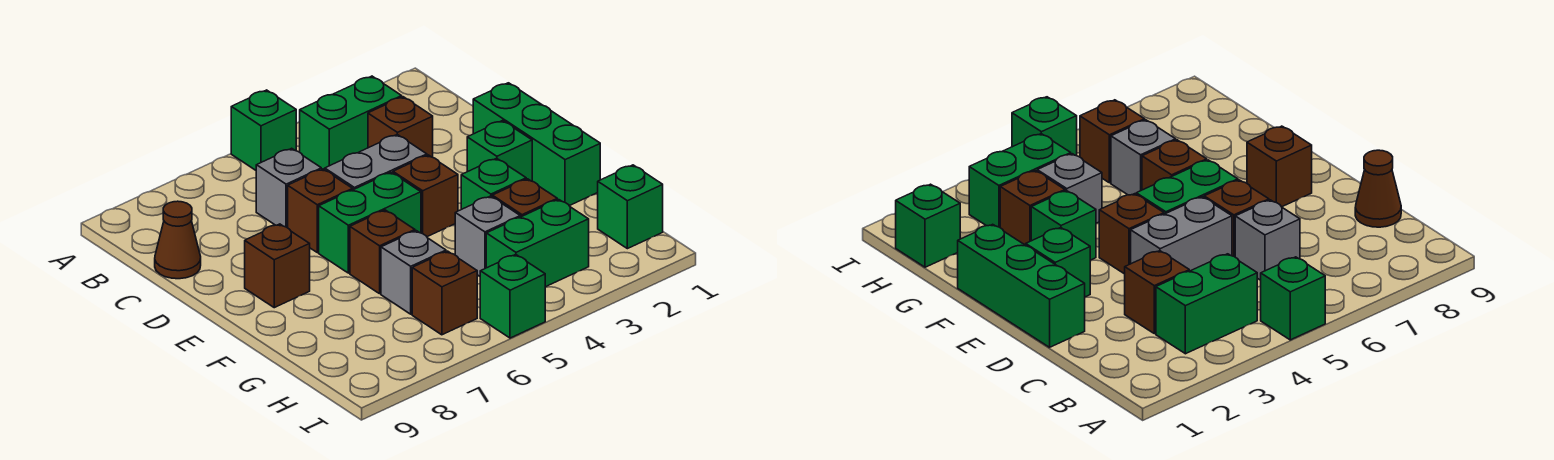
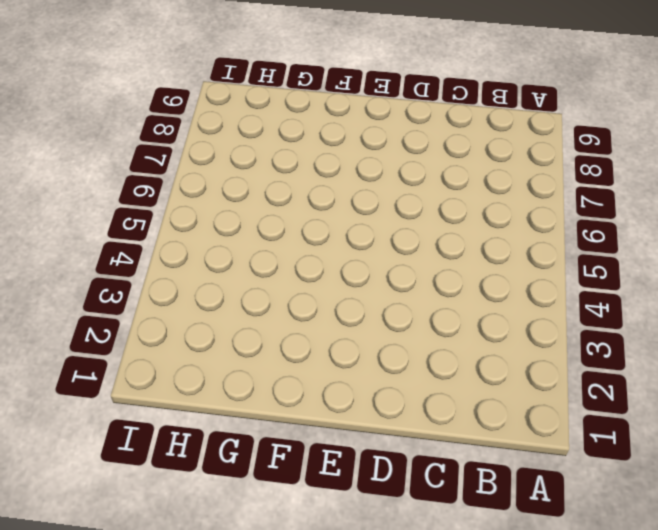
none -> green brick A5 level 1
none -> green brick B3:B4 level 1
none -> brown brick C3 level 1

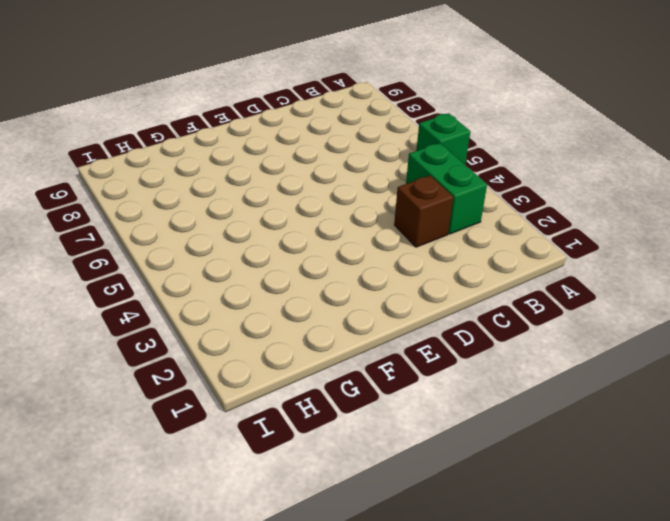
none -> grey brick C6 level 1
none -> brown cone C9 level 1
none -> green brick D1:F1 level 1

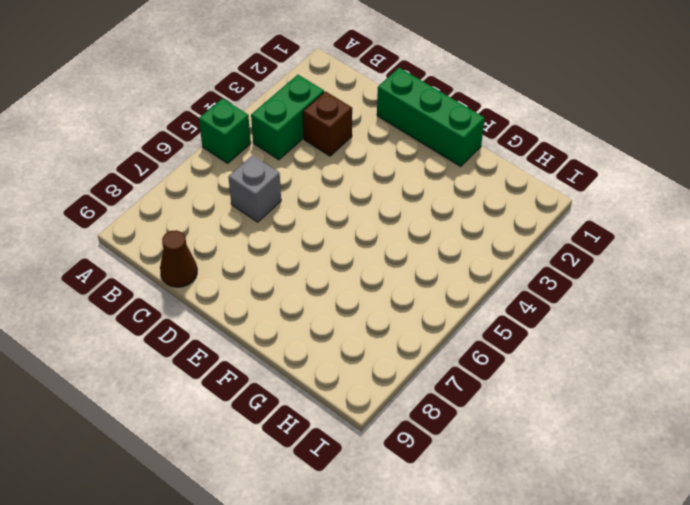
none -> grey brick D4:D5 level 1
none -> brown brick D6 level 1
none -> green brick E2 level 1

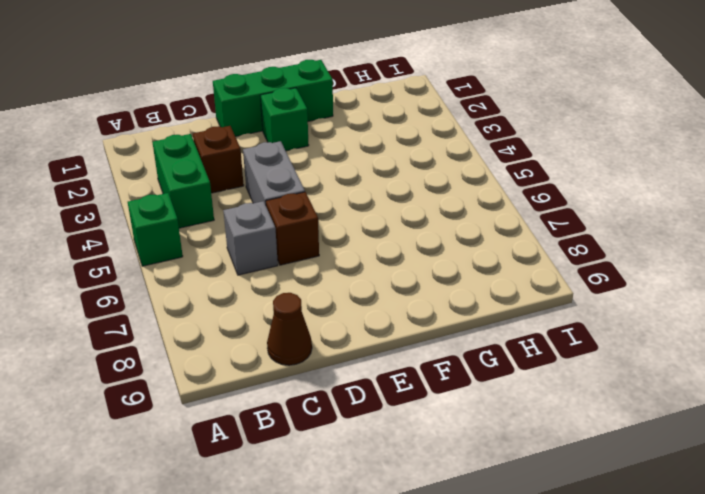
none -> brown brick E4 level 1
none -> green brick E5:E6 level 1
none -> brown brick E8 level 1

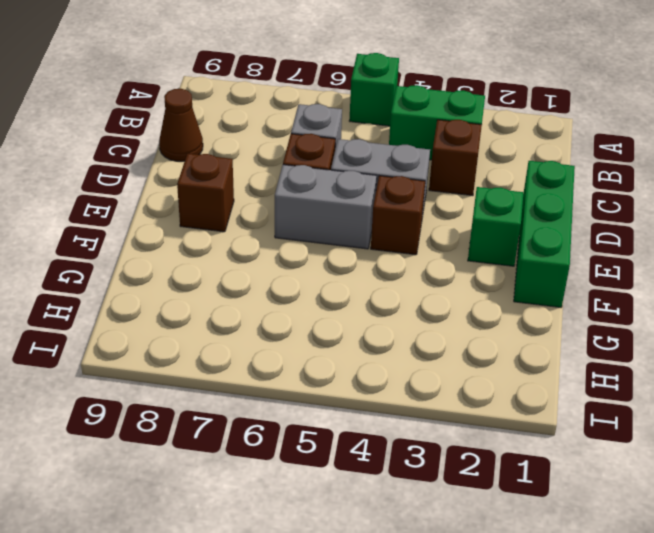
grey brick E5:E6 level 1 -> green brick E5:E6 level 1
none -> green brick F3 level 1
none -> brown brick F6 level 1
none -> brown brick G3 level 1

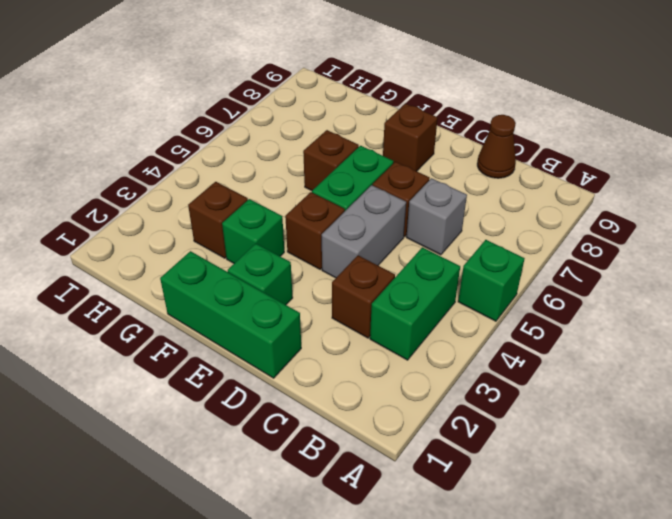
none -> grey brick G4 level 1
none -> grey brick G6 level 1
none -> green brick H1 level 1

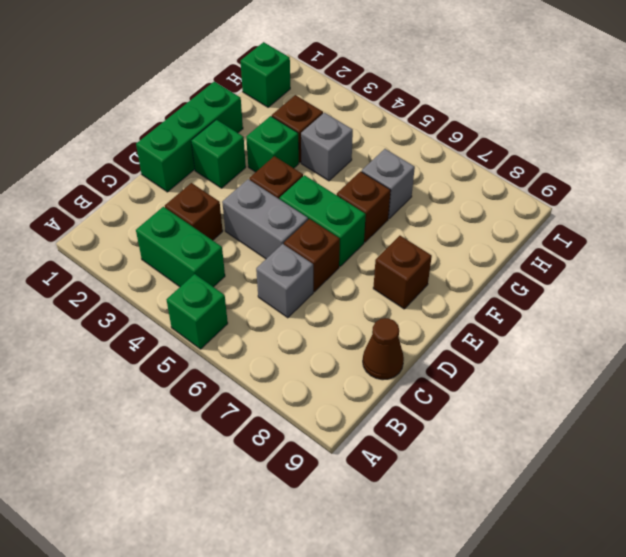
none -> green brick H3:H4 level 1
none -> brown brick H6 level 1
none -> green brick I5 level 1

